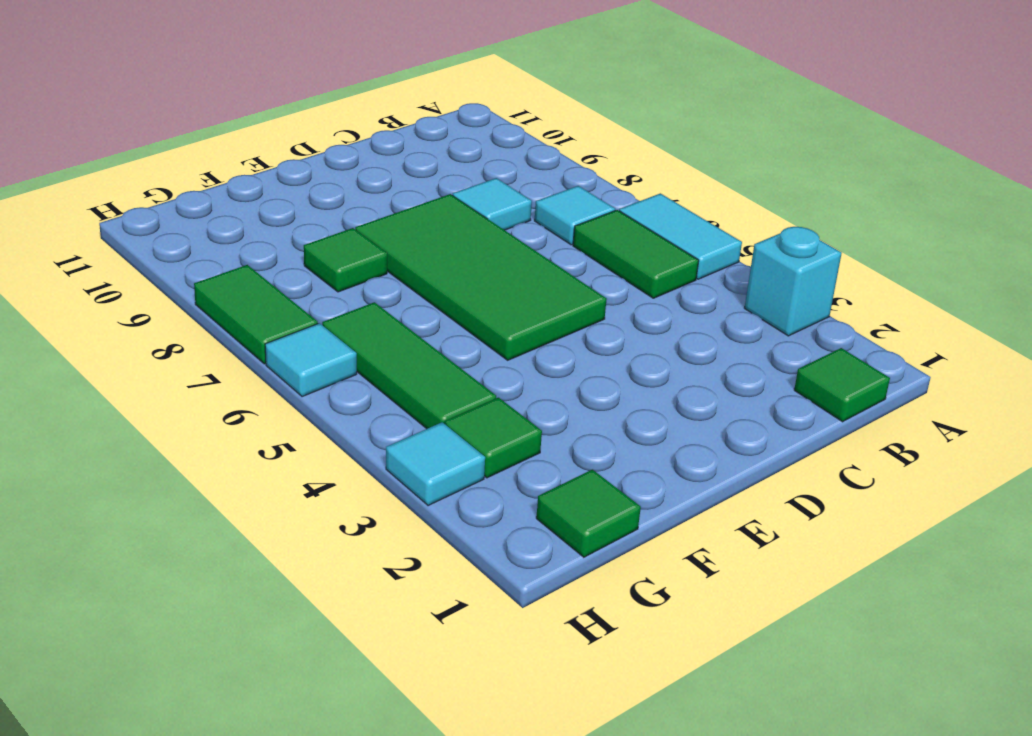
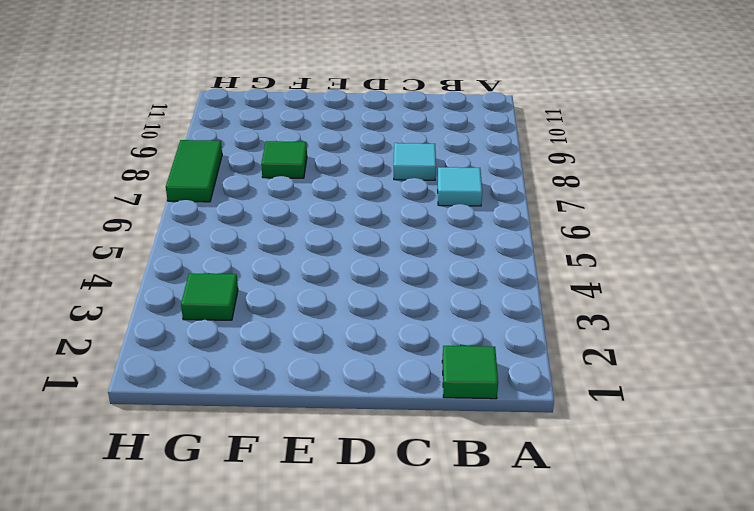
none -> cyan brick A3 level 1
none -> cyan tile A5:A6 level 1
none -> green tile B5:B6 level 1

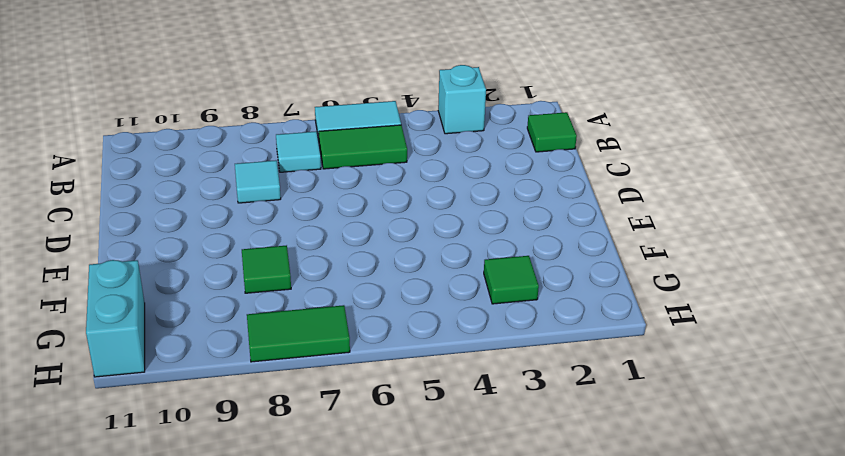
cyan brick G11:H11 level 1 -> none
none -> green tile D5:E8 level 1
none -> green tile G1 level 1
none -> green tile G4:G6 level 1

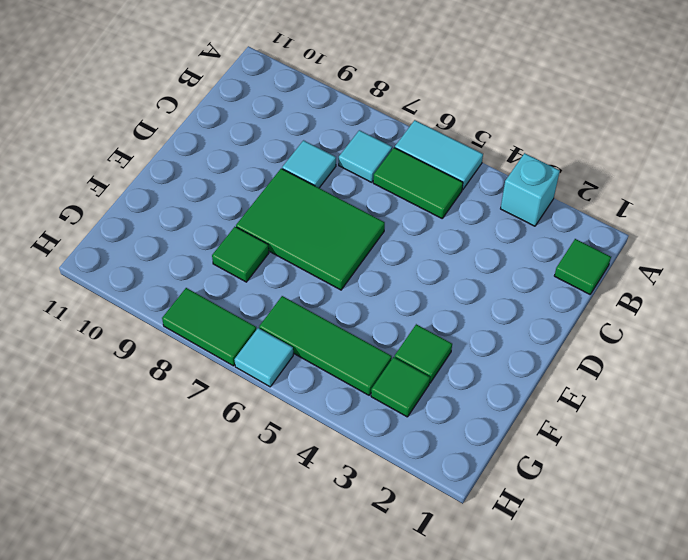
green tile D6:E8 level 1 -> green tile D5:E8 level 1
green tile F3 level 1 -> green tile G1 level 1
none -> cyan tile H3 level 1

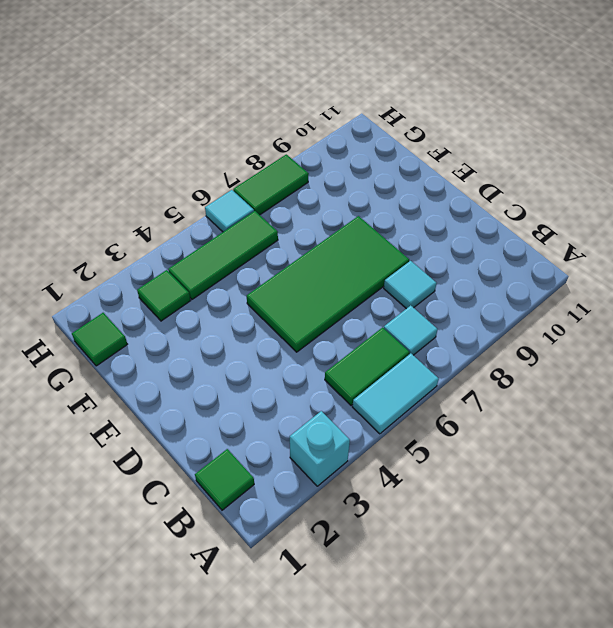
none -> green tile F8 level 1
none -> cyan tile H3 level 1

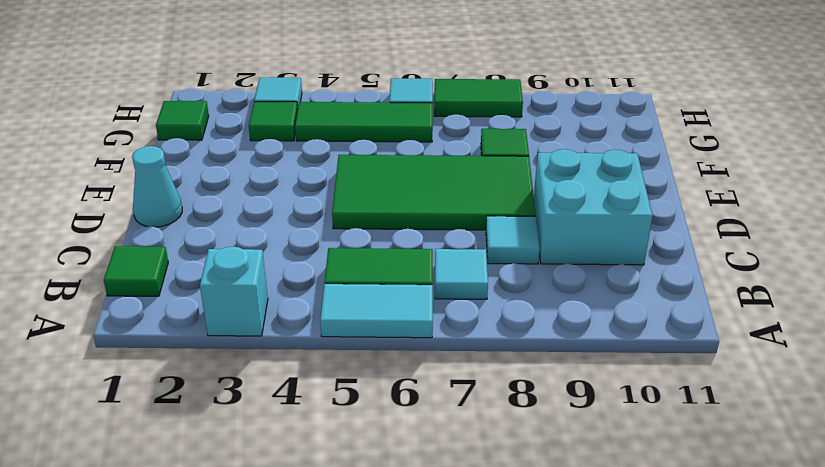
cyan brick C9:D10 level 1 -> none
cyan cone D1 level 1 -> none

